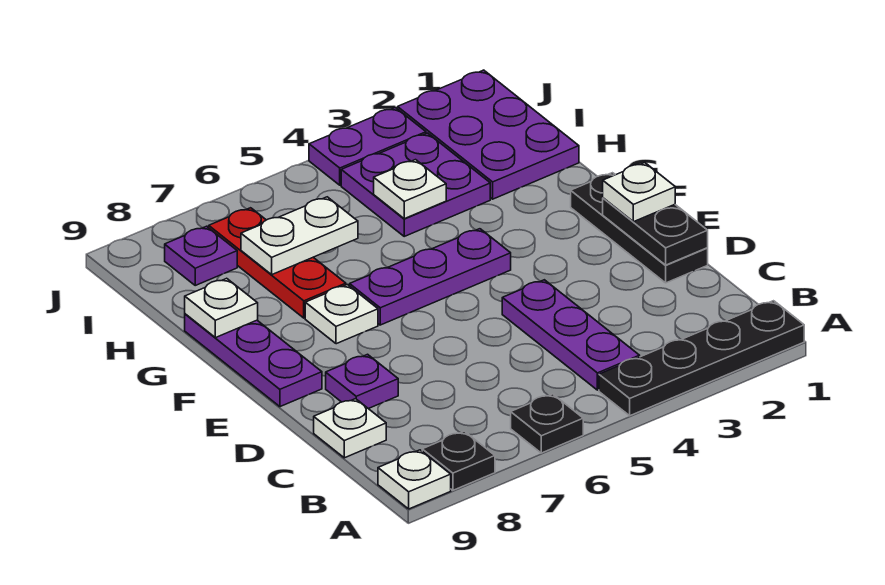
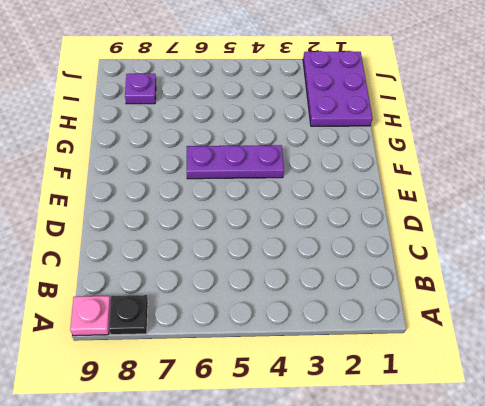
pink plate A9 level 1 -> white plate A9 level 1
none -> black plate A1:A4 level 1
none -> black plate A6 level 1
none -> purple plate B4:D4 level 1

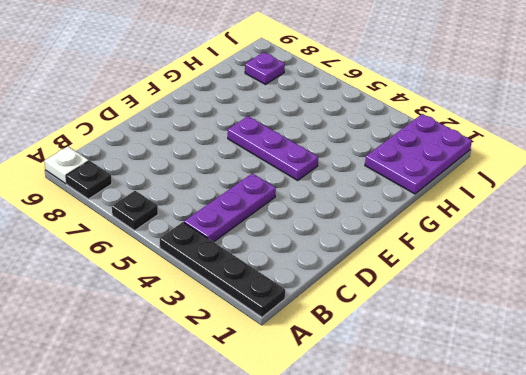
none -> white plate C9 level 1
none -> black plate D1:F1 level 1
none -> purple plate D8 level 1

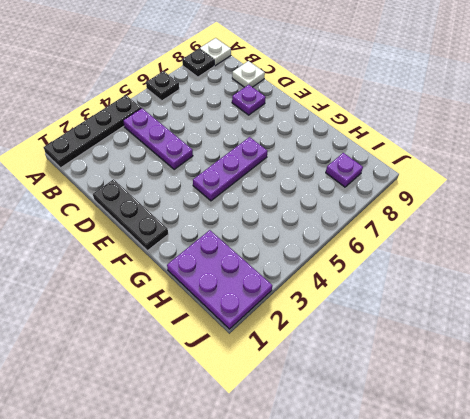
none -> purple plate E9:G9 level 1
none -> white plate F7 level 1
none -> red plate G7:I7 level 1

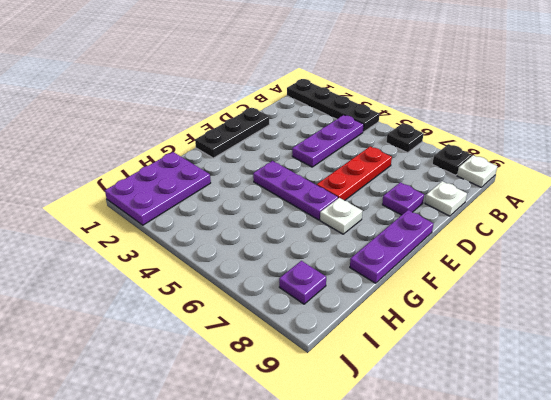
red plate C6:E6 level 1 -> red plate G7:I7 level 1
none -> purple plate H3:I4 level 1
none -> purple plate J3:J4 level 1
none -> black plate D1:E1 level 2

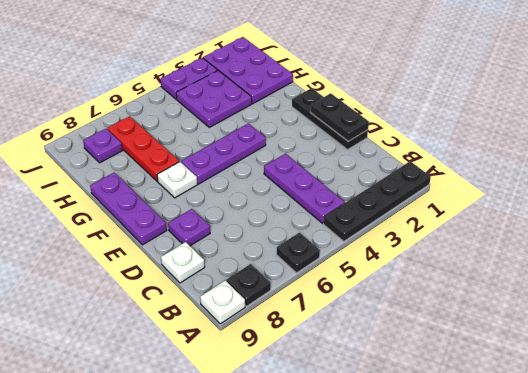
none -> white plate G9 level 2
none -> white plate H4 level 2
none -> white plate H6:H7 level 2

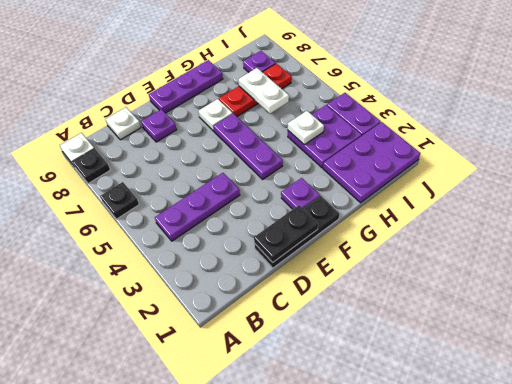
purple plate F2 level 1 -> none
none -> black plate A1:A4 level 1
none -> white plate G9 level 2
none -> white plate E1 level 3

